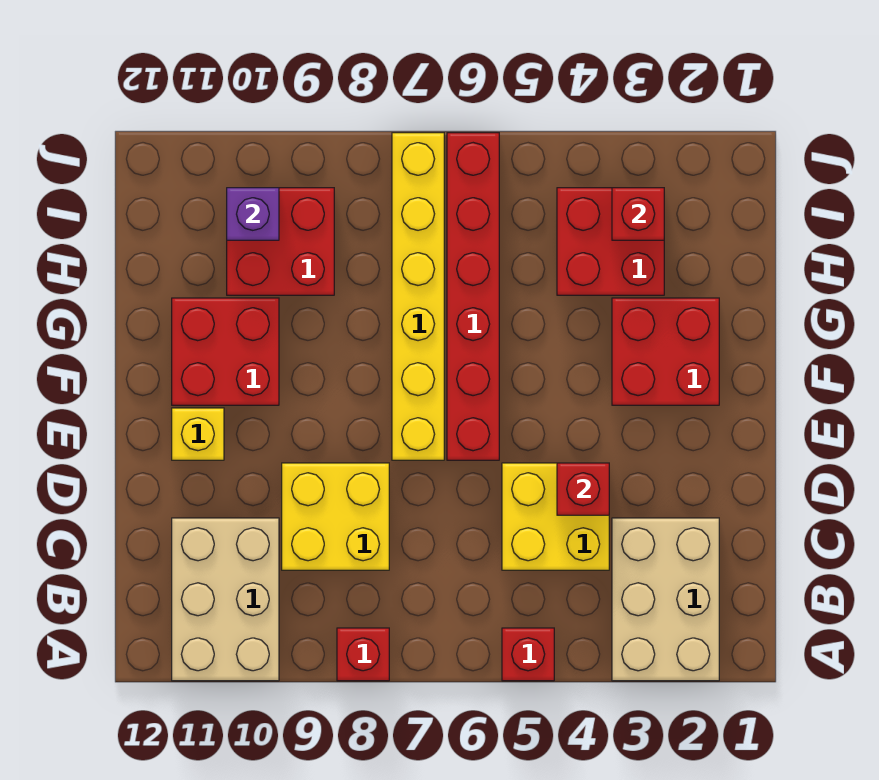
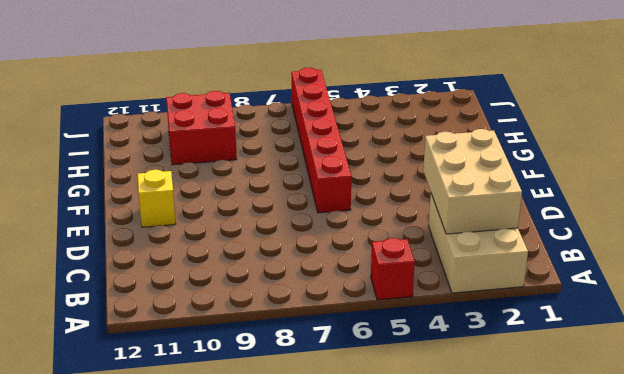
tan brick B2:D3 level 2 -> tan brick A10:C11 level 1
none -> red brick A8 level 1
none -> yellow brick C4:D5 level 1
none -> yellow brick C8:D9 level 1

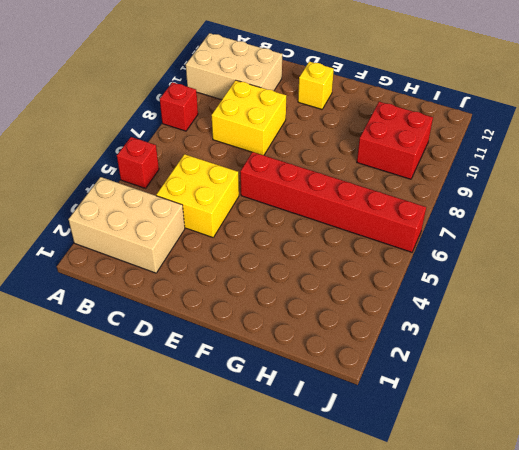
none -> yellow brick E7:J7 level 1
none -> red brick F2:G3 level 1
none -> red brick F10:G11 level 1

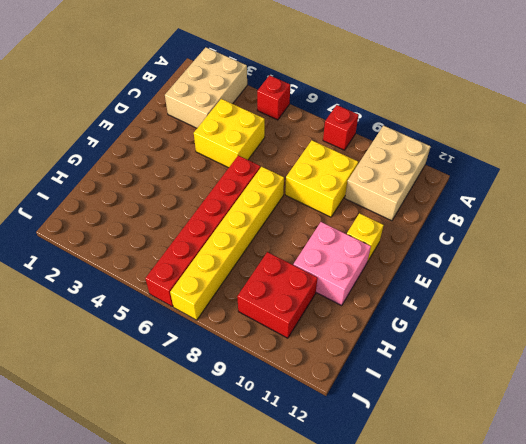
pink brick F10:G11 level 1 -> red brick F10:G11 level 1
none -> red brick F2:G3 level 1
none -> red brick H3:I4 level 1
none -> red brick D4 level 2

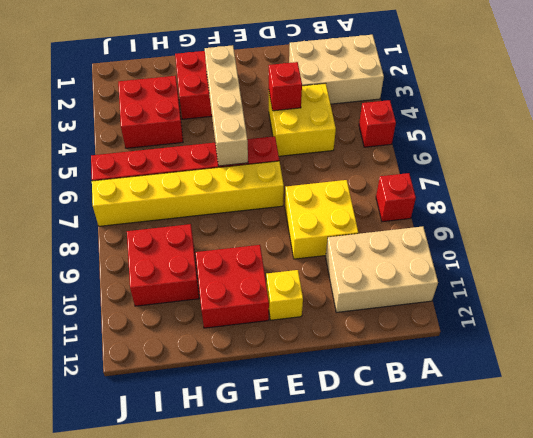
tan brick F3:F6 level 2 -> none
none -> red brick I3 level 2
none -> purple brick I10 level 2

